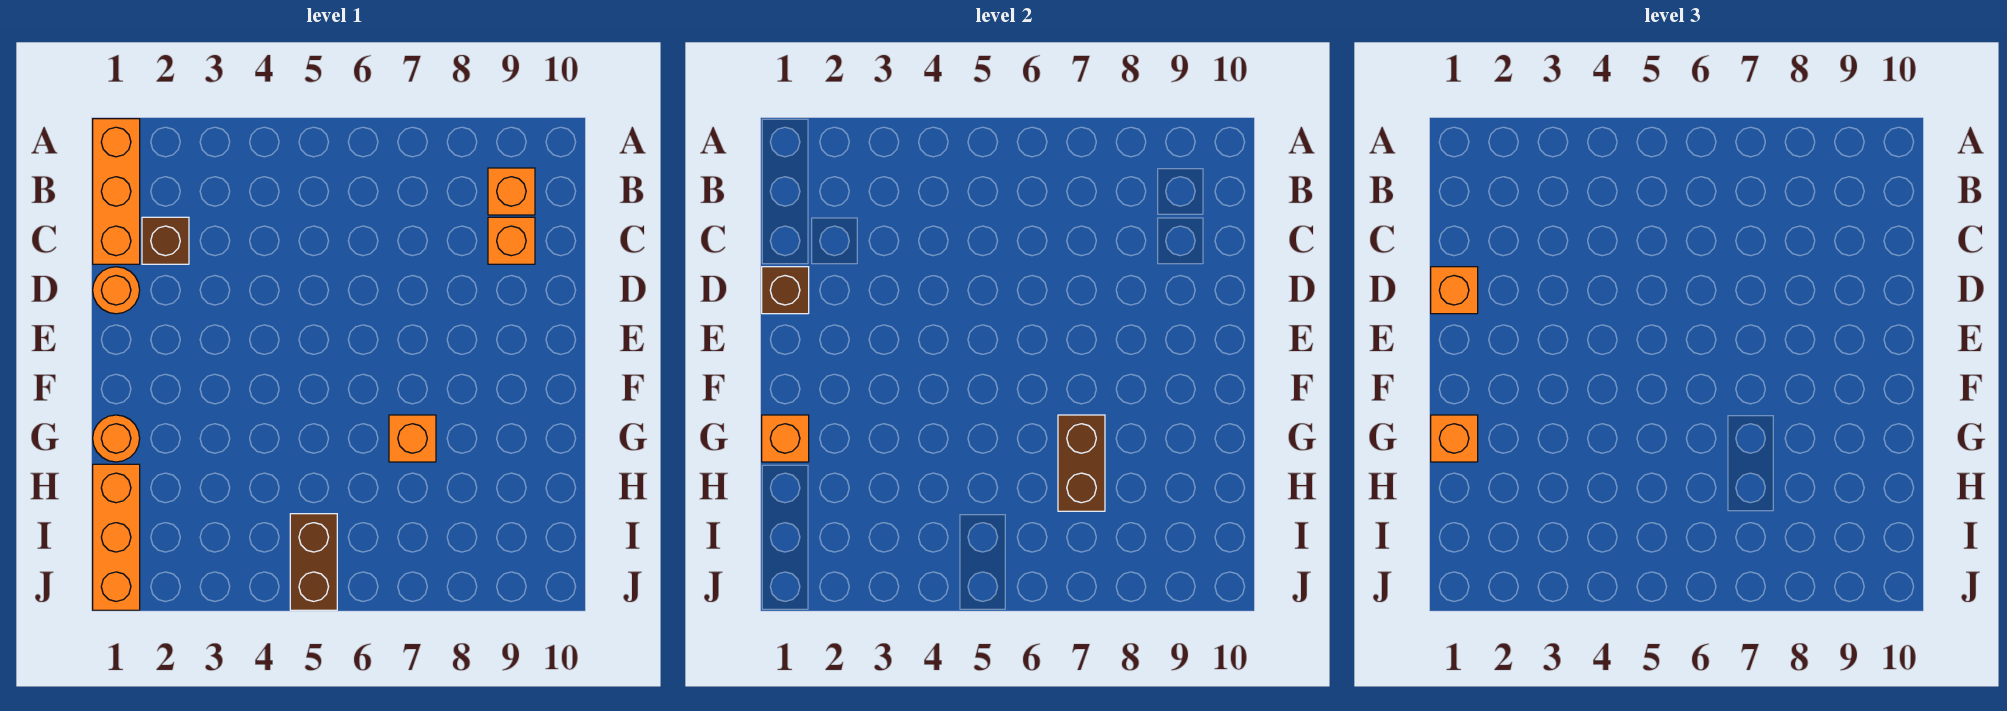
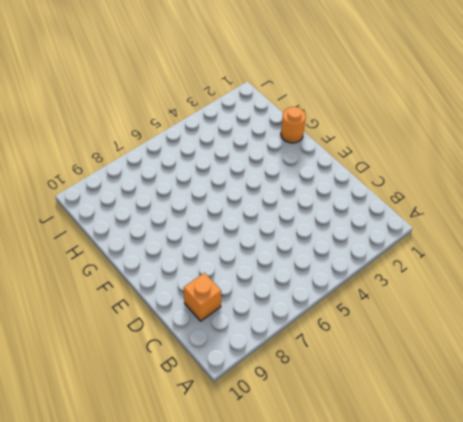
none -> orange brick A1:C1 level 1
none -> orange brick B9 level 1
none -> brown brick C2 level 1

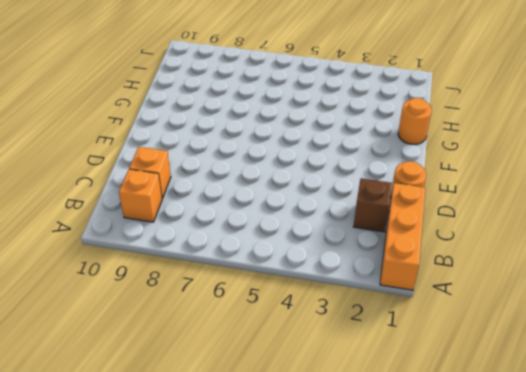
none -> orange brick G7 level 1
none -> orange brick H1:J1 level 1
none -> brown brick I5:J5 level 1

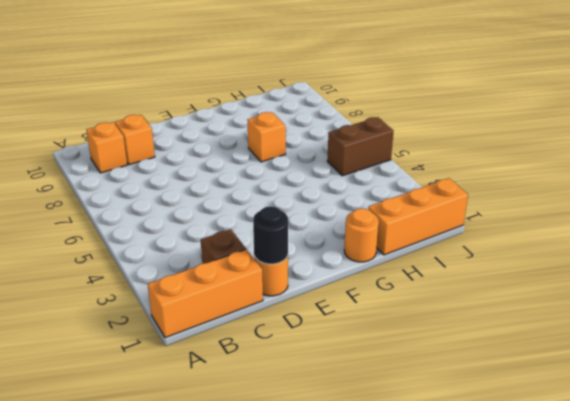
black round brick D1 level 2 -> brown brick D1 level 2
none -> orange brick G1 level 2
none -> brown brick G7:H7 level 2
none -> orange brick D1 level 3

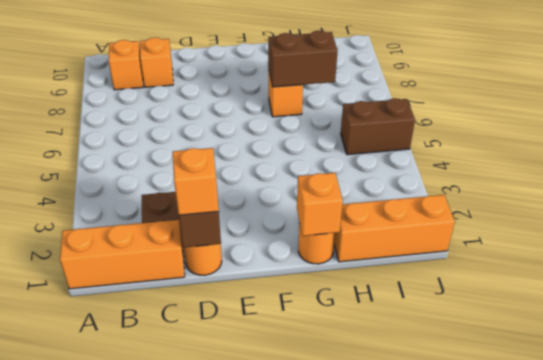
none -> orange brick G1 level 3

